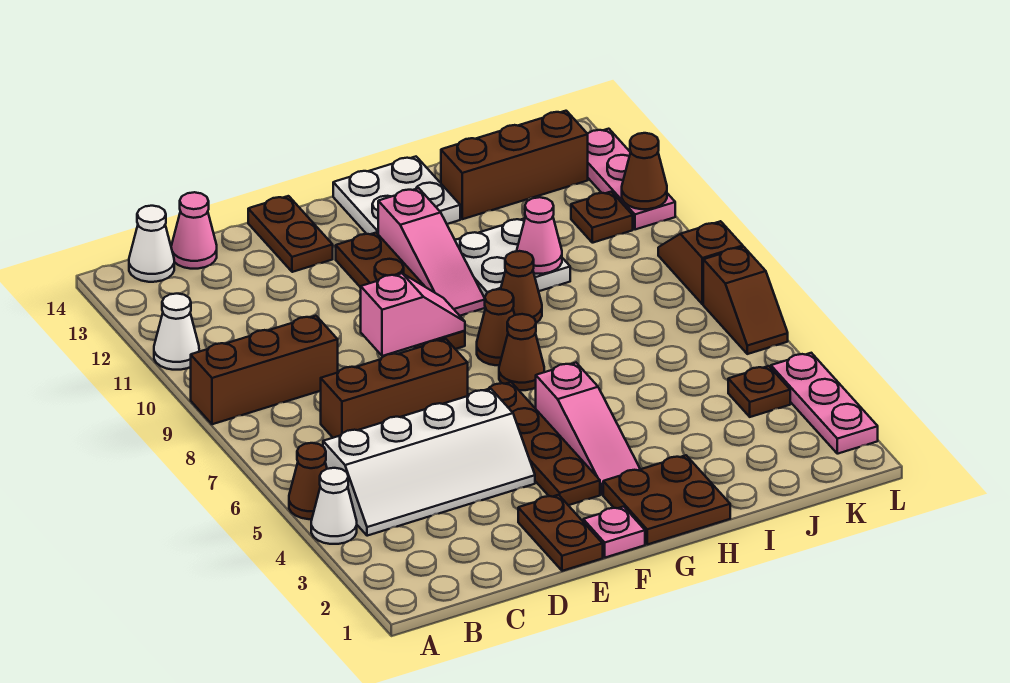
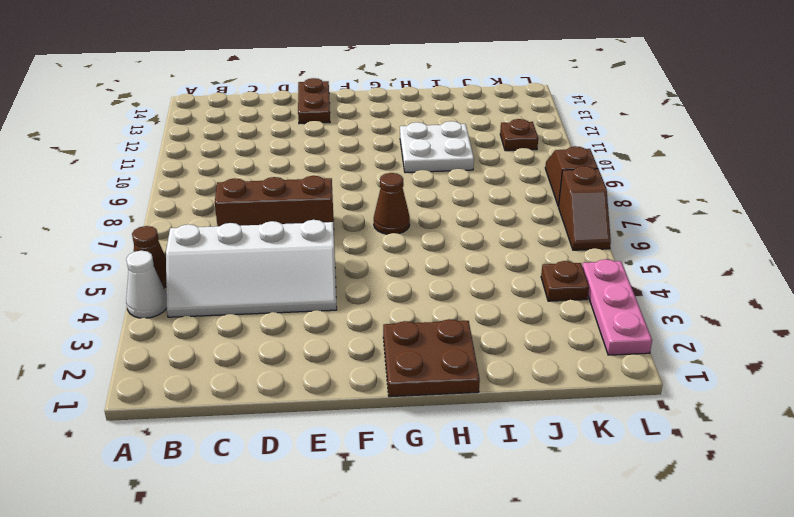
none -> brown brick A9:C9 level 1
none -> white cone A11 level 1
none -> white cone B14 level 1
none -> pink cone C14 level 1

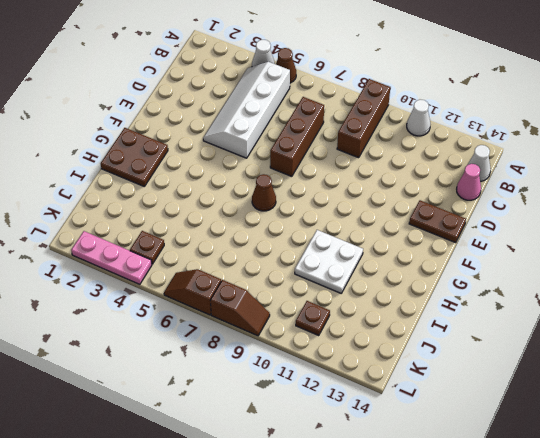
none -> brown plate E1:E2 level 1
none -> pink plate F1 level 1
none -> brown plate F3:F6 level 1
none -> brown plate F9:F12 level 1

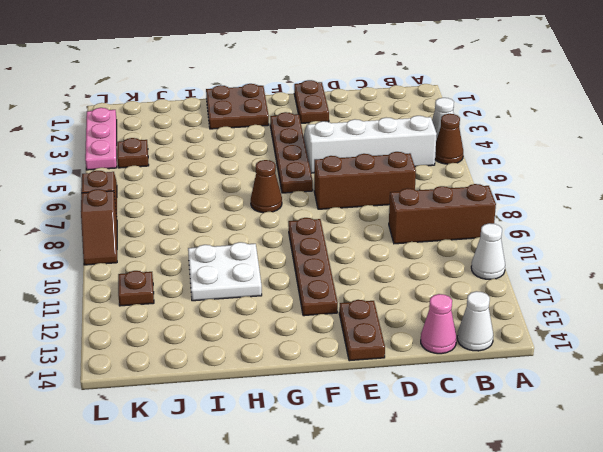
none -> pink plate F1 level 1
none -> pink slope G3:G5 level 1 top 5
none -> brown cone G8 level 1
none -> pink slope G10:G12 level 1 top 12

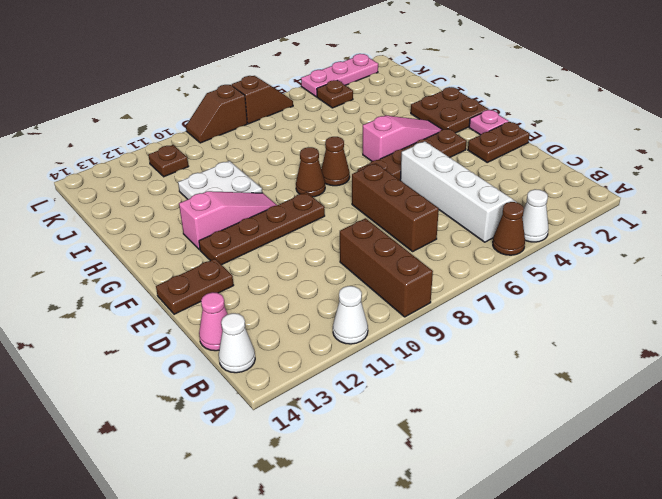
none -> white plate G13:H14 level 1
none -> brown cone H9 level 1
none -> brown brick I13:K13 level 1
none -> pink plate L11:L13 level 1

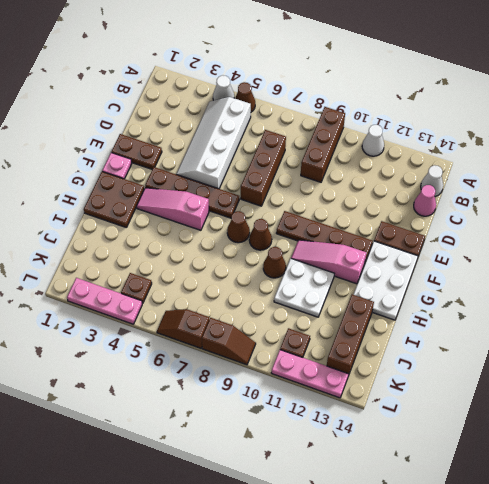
white plate F13:H14 level 1 -> white plate G13:H14 level 1
none -> pink slope E9:F9 level 2 top E
none -> pink cone I10 level 2
none -> brown cone L11 level 2

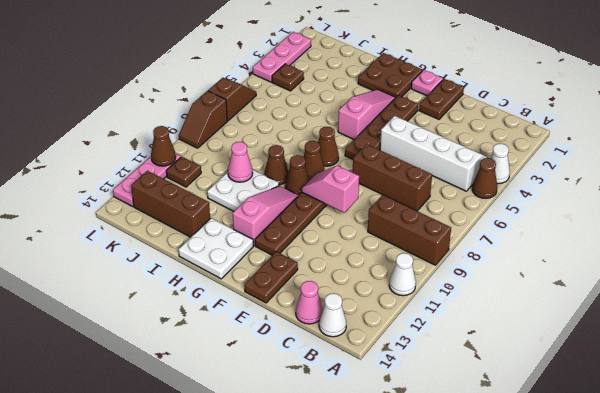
brown cone G9 level 1 -> none

